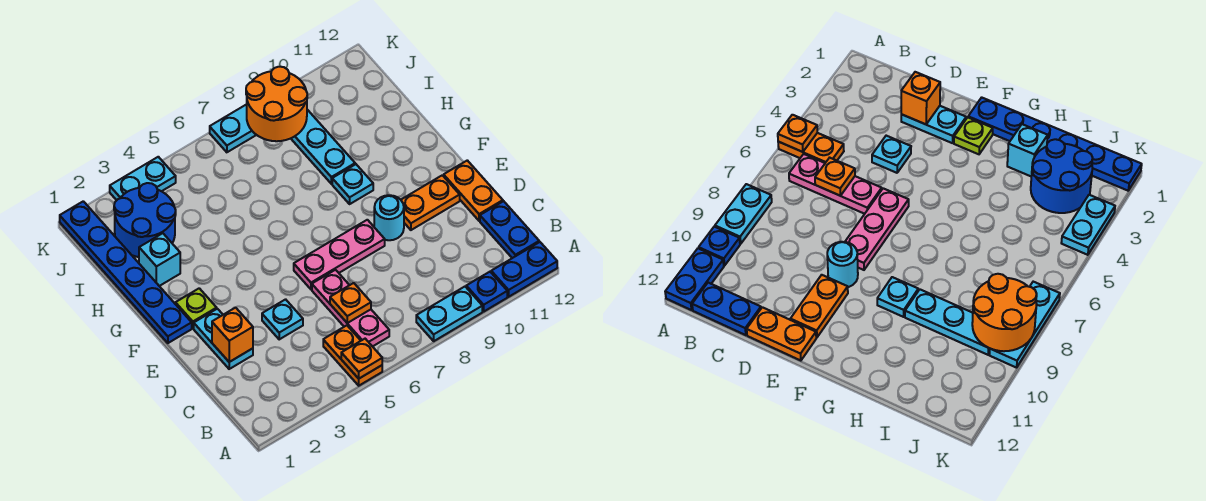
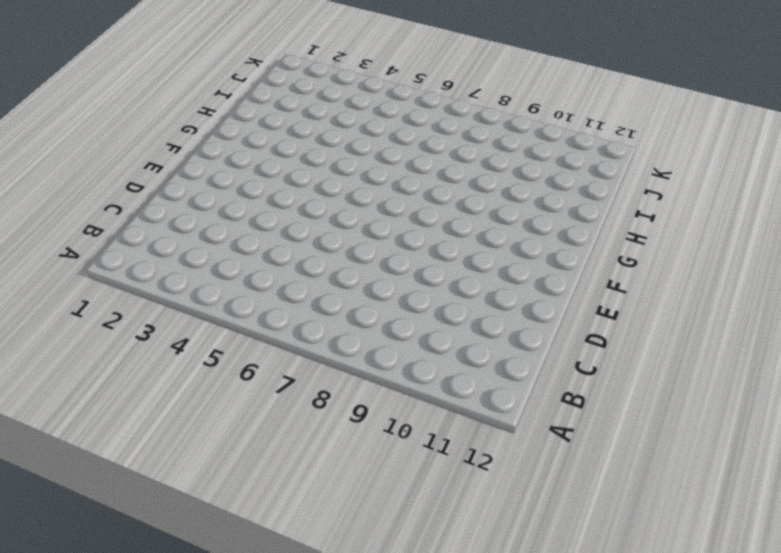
none -> orange plate A5:B5 level 1
none -> cyan plate A8:A9 level 1
none -> blue plate A10 level 1

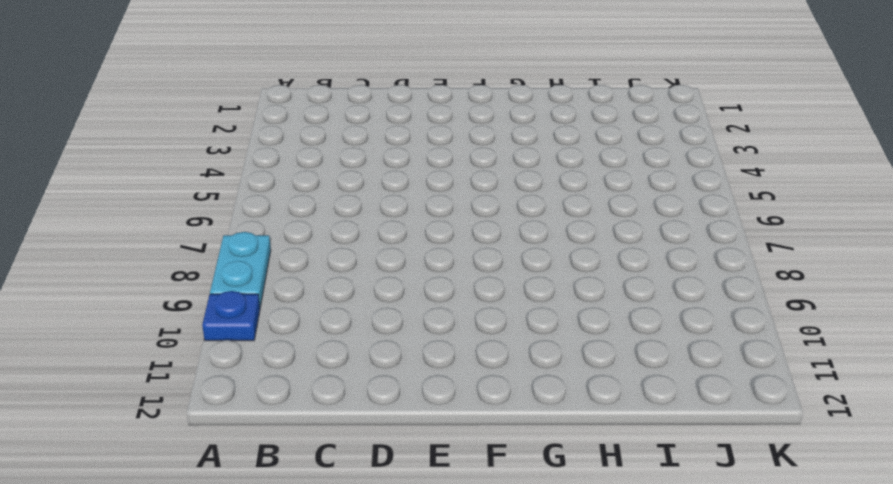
none -> orange plate A5:B5 level 1
none -> blue plate A11:A12 level 1
none -> pink plate B6:D6 level 1

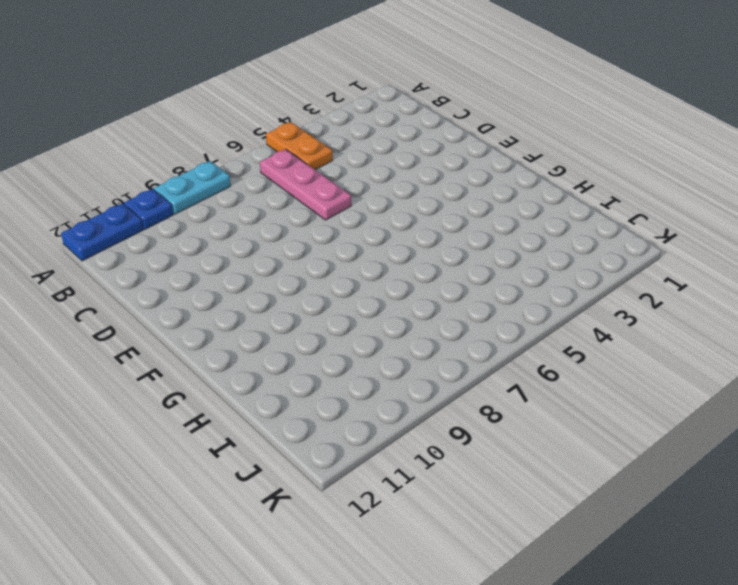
none -> blue plate B12:C12 level 1
none -> cyan plate D2:E2 level 1
none -> cyan plate D4 level 1

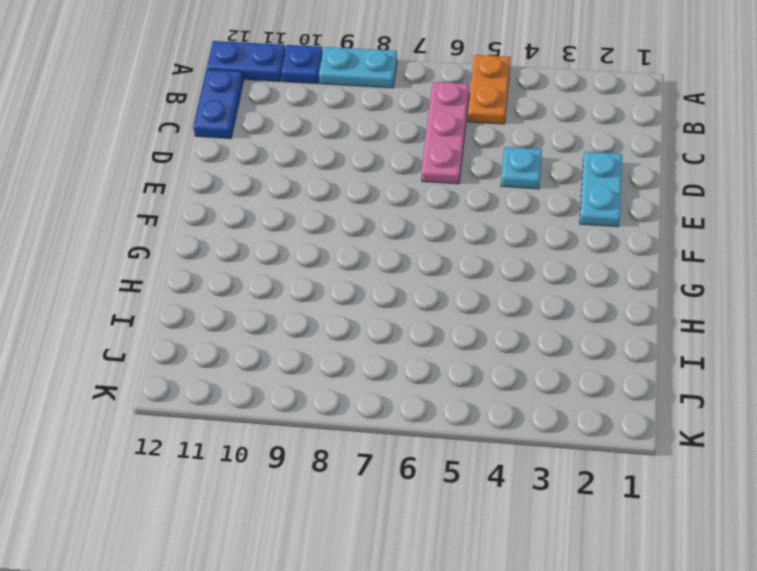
none -> orange plate D12:E12 level 1
none -> pink plate E6:E8 level 1
none -> cyan round brick E9 level 1

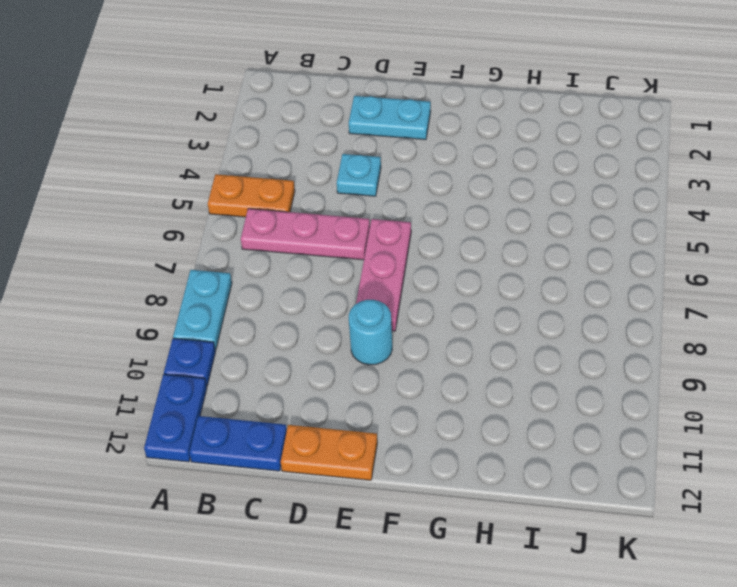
none -> orange plate E10:E11 level 1
none -> blue plate F1:K1 level 1
none -> lime plate F2 level 1

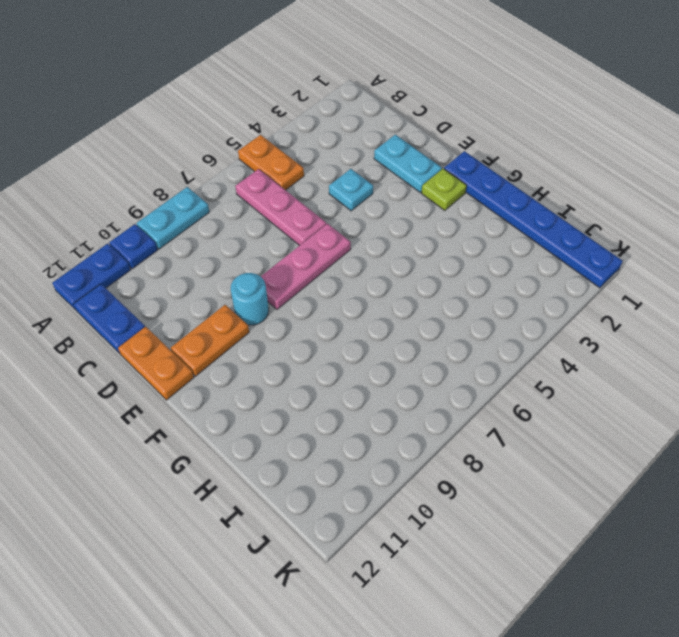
none -> cyan plate G9 level 1
none -> cyan brick H2 level 1
none -> cyan plate H9:J9 level 1

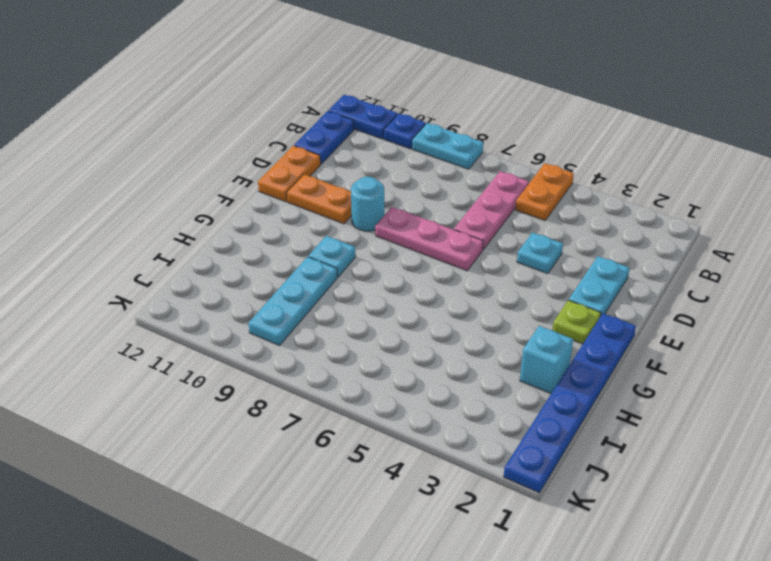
none -> blue round brick I2:J3 level 1
none -> cyan plate K3:K4 level 1
none -> cyan plate K7:K9 level 1

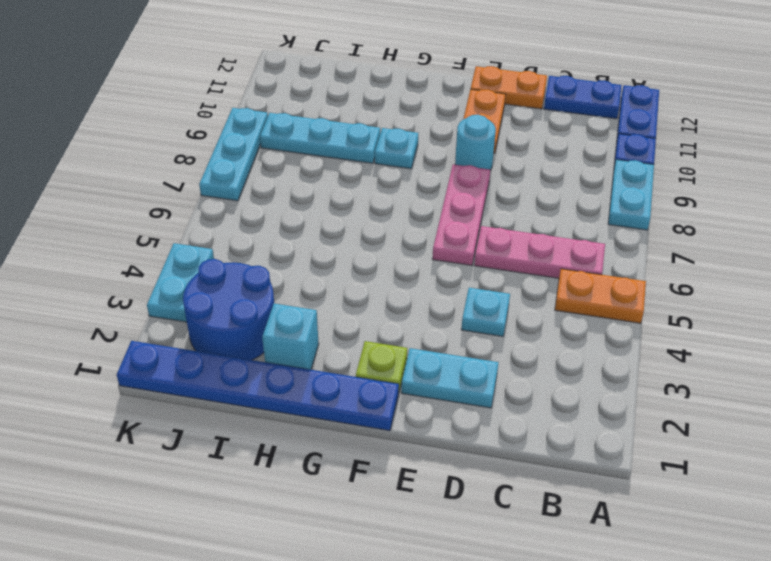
none -> orange plate A5 level 2
none -> orange plate C6 level 2
none -> orange brick D2 level 2

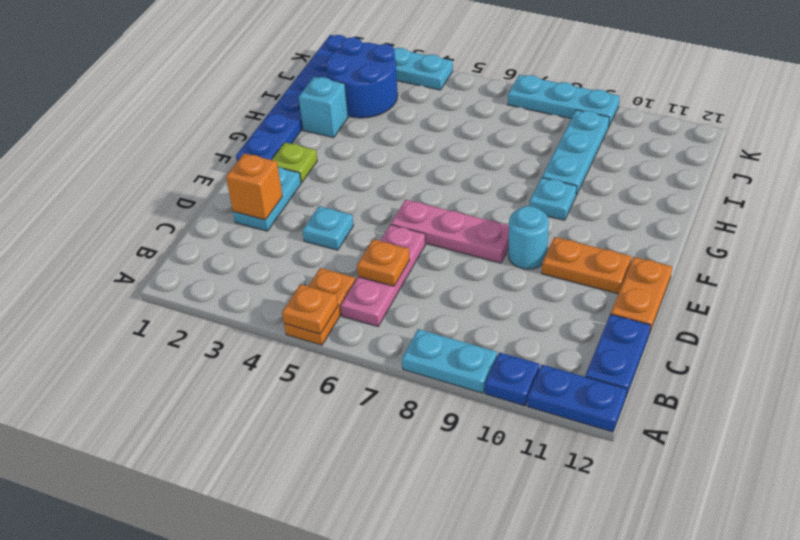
none -> orange round brick J8:K9 level 2

